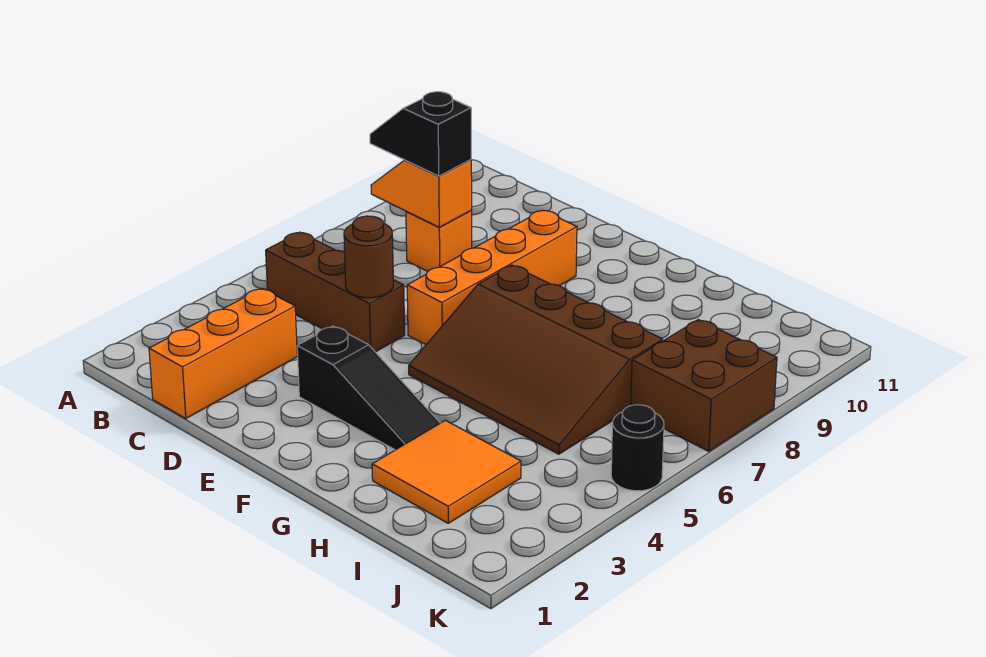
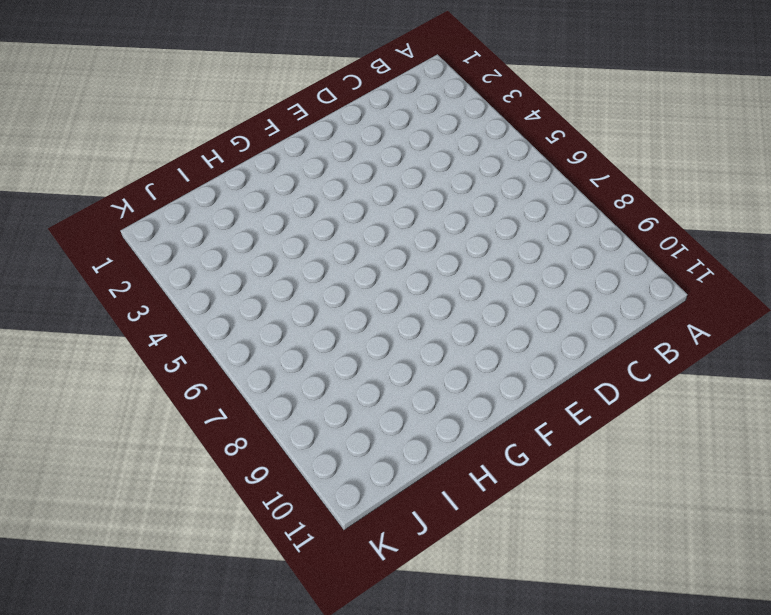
none -> brown brick B5:D5 level 1
none -> orange brick C1:C3 level 1
none -> orange brick C8 level 1

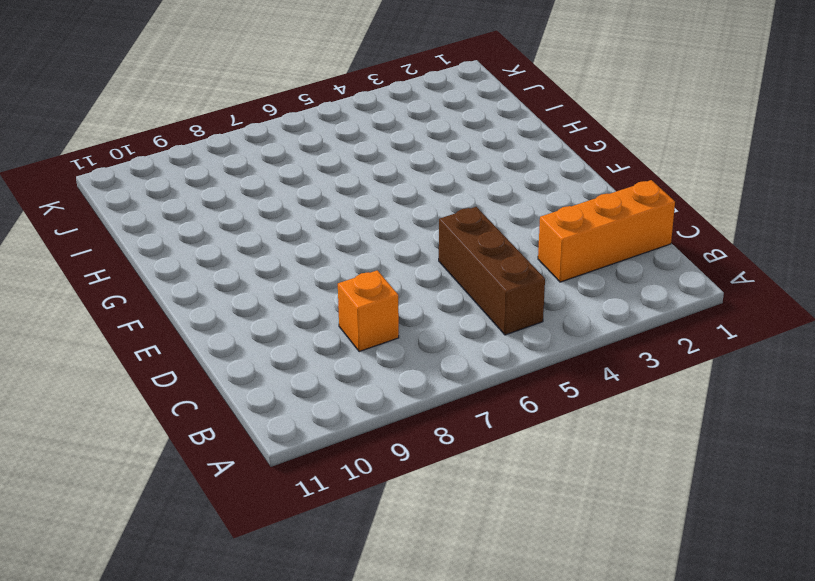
none -> black slope E3:G3 level 1 top E
none -> orange brick E6:E9 level 1
none -> brown slope F5:I7 level 1 top 7

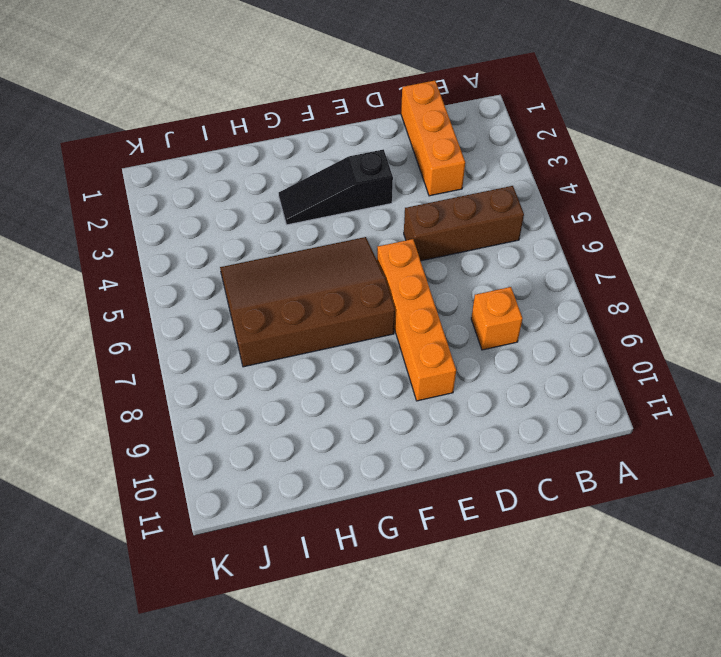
none -> orange tile H2:I3 level 1
none -> brown brick J7:K8 level 1
none -> black round brick K5 level 1

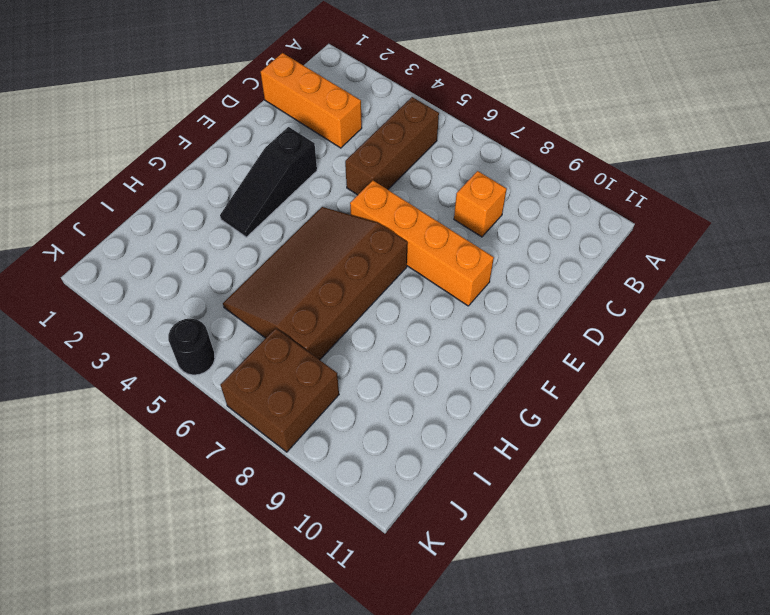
none -> orange tile H2:I3 level 1
none -> orange slope B8:C8 level 2 top C
none -> brown round brick D5 level 2

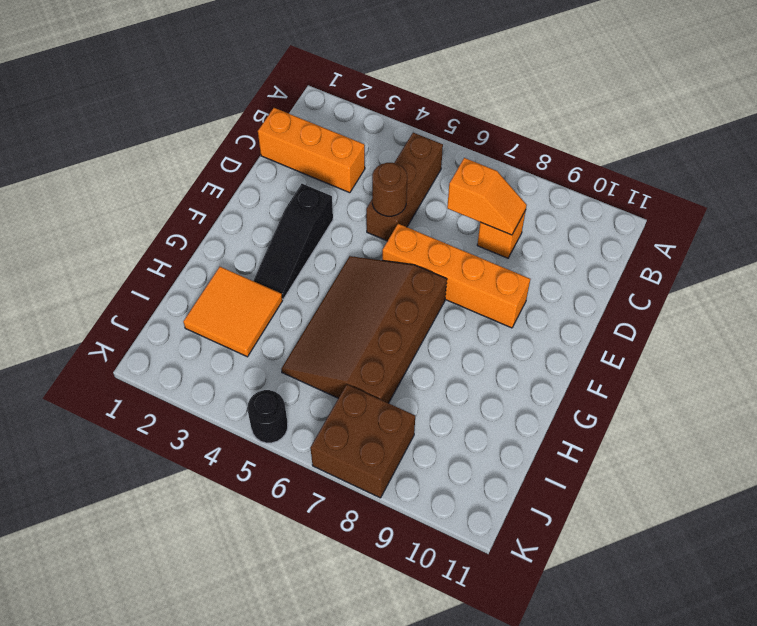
orange slope C7:C8 level 2 top 7 -> orange slope B8:C8 level 2 top C
none -> black slope B8:C8 level 3 top C

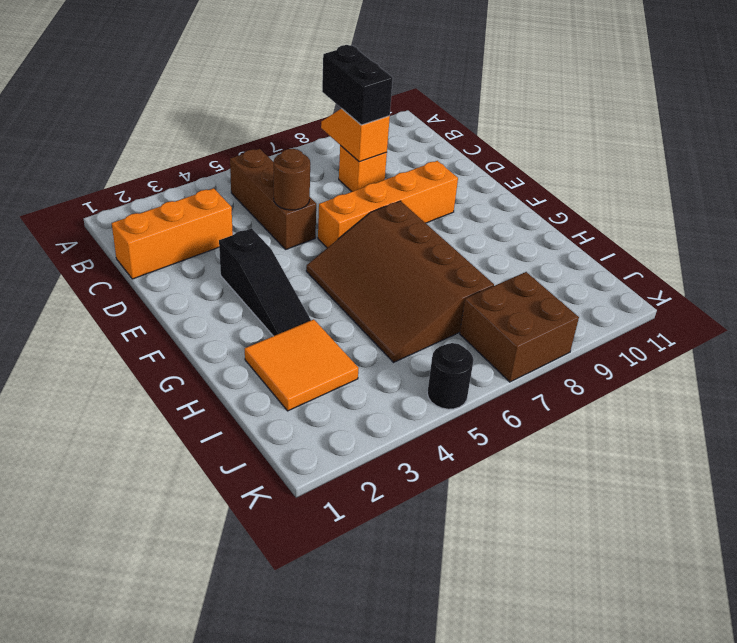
black brick B8:C8 level 3 -> black slope B8:C8 level 3 top C

